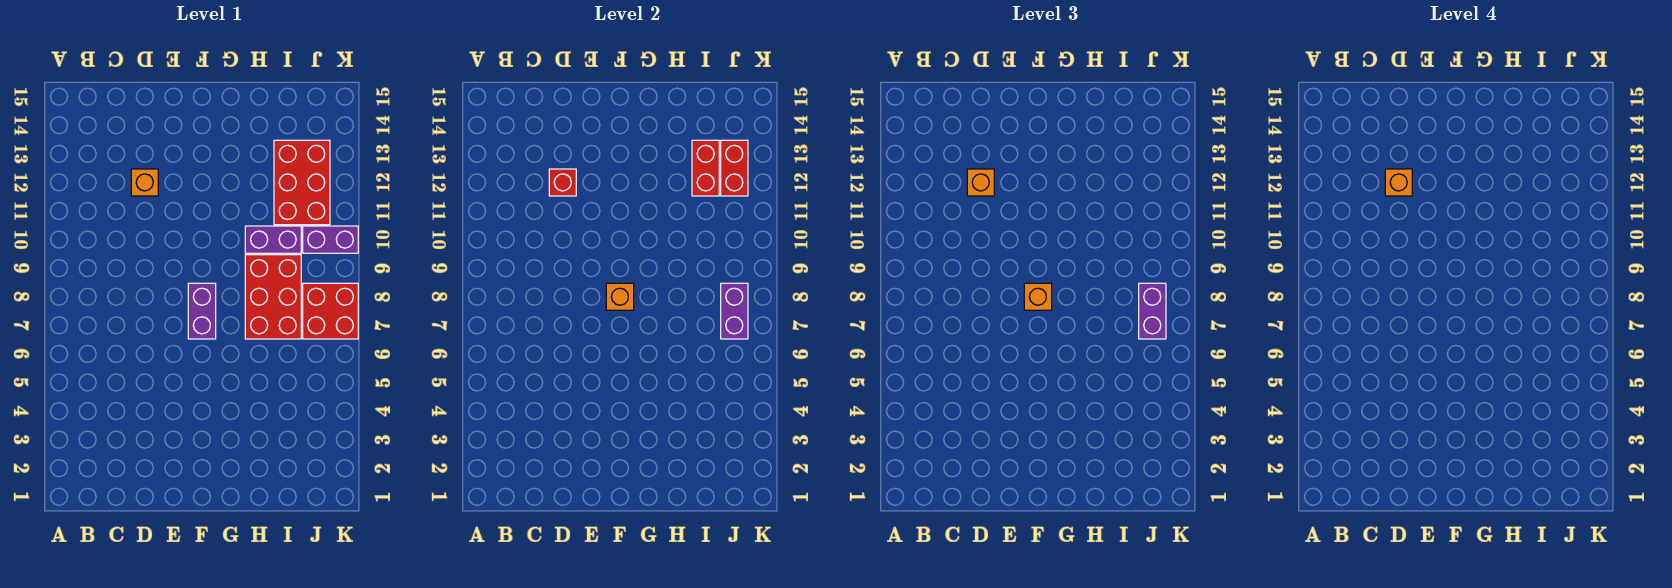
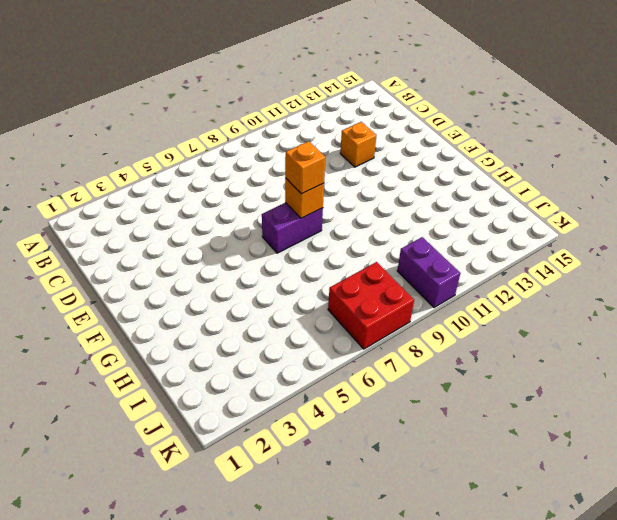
none -> red brick H7:I9 level 1
none -> purple brick H10:I10 level 1
none -> red brick I11:J13 level 1

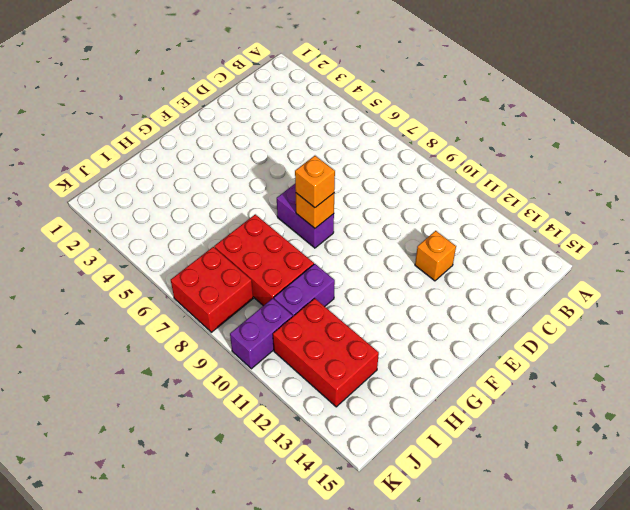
none -> red brick D12 level 2
none -> red brick I12:I13 level 2
none -> purple brick J7:J8 level 2

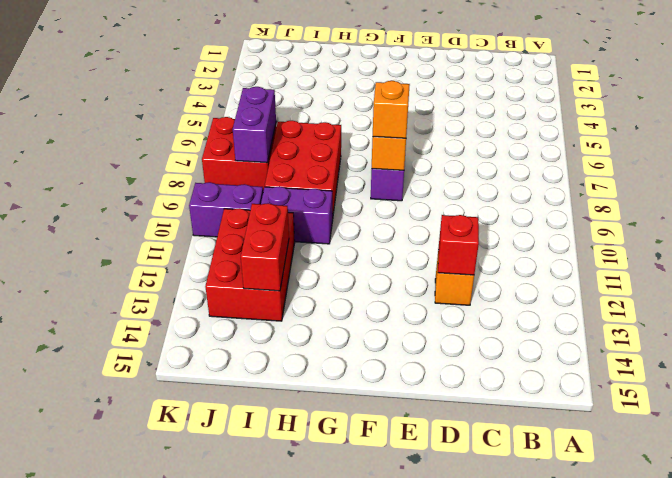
none -> red brick J12:J13 level 2
none -> orange brick D12 level 3
none -> purple brick J7:J8 level 3

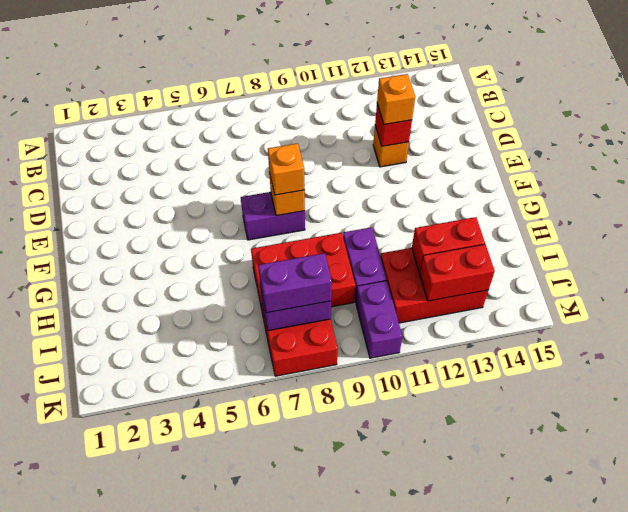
none -> orange brick D12 level 4

